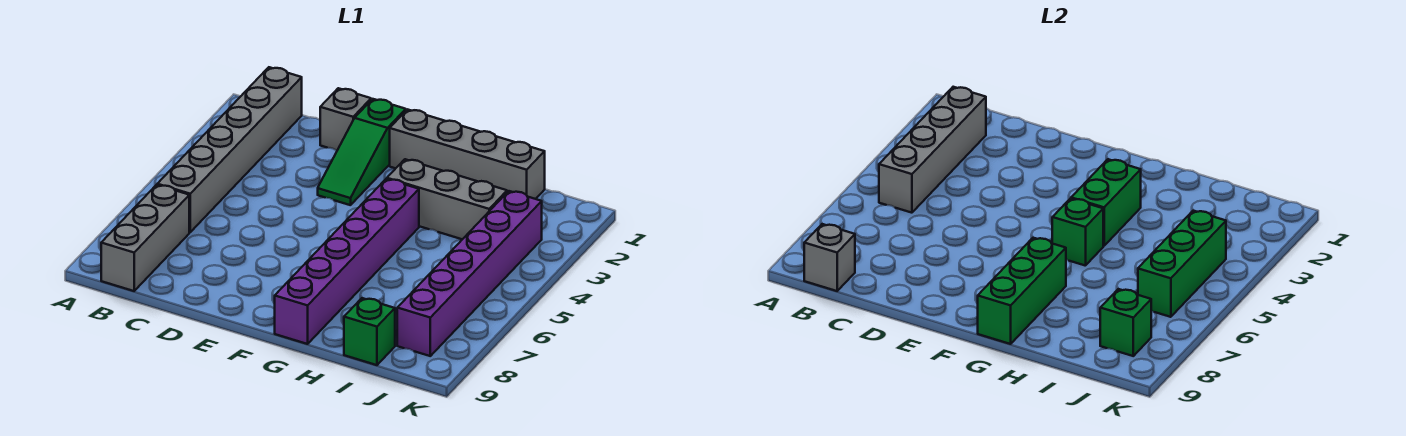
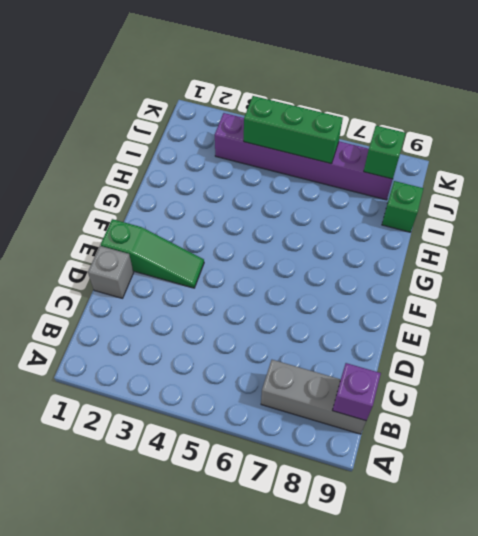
purple brick B9 level 2 -> grey brick B9 level 2
none -> grey brick B1:B6 level 1
none -> grey brick F1:I1 level 1
none -> grey brick G3:I3 level 1

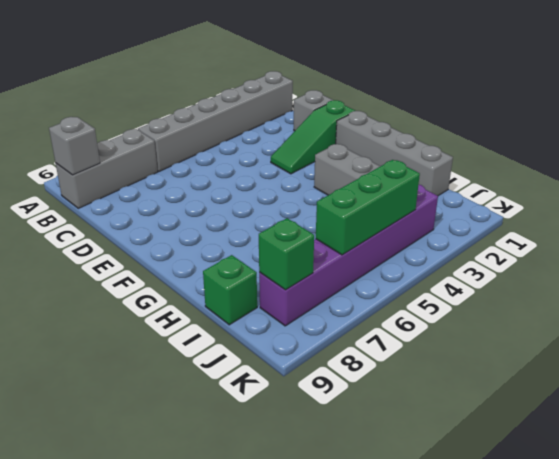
none -> purple brick G4:G9 level 1
none -> grey brick B2:B5 level 2
none -> green brick G3:G4 level 2

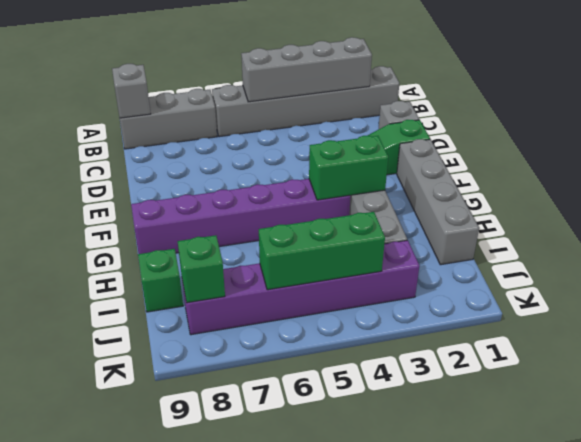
none -> green brick G5 level 2
none -> green brick G7:G9 level 2

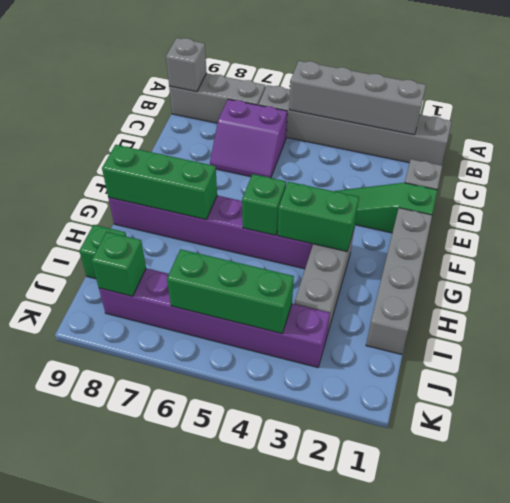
purple slope C6:D7 level 1 top C -> none

